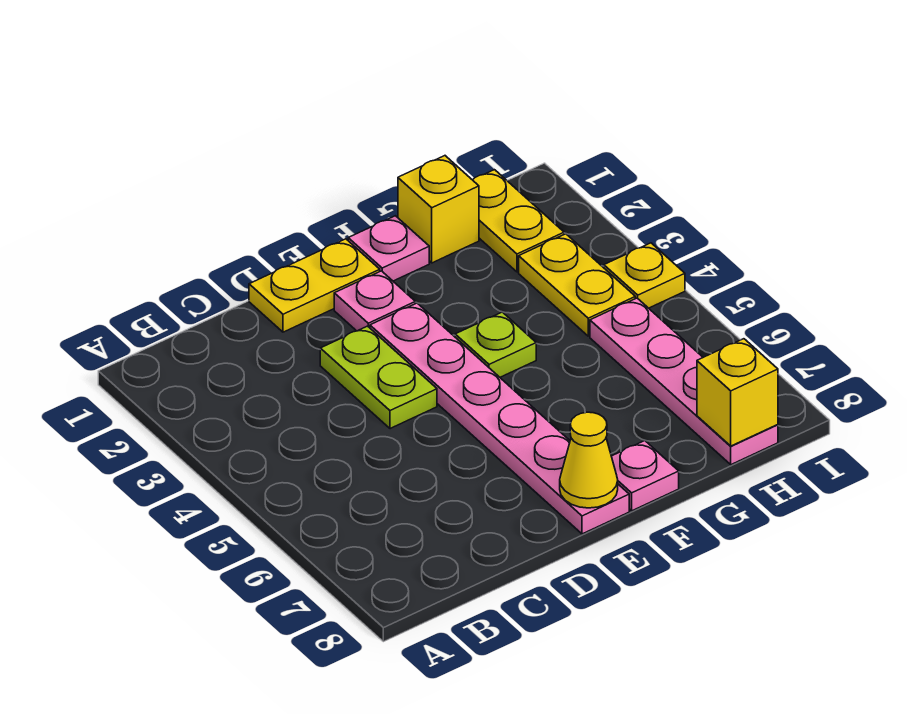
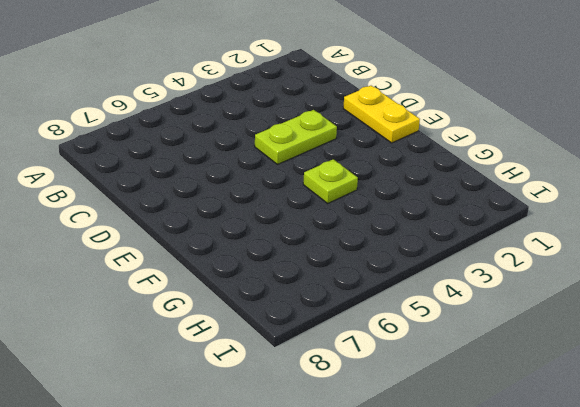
none -> pink plate E2 level 1
none -> pink plate E3:E8 level 1
none -> pink plate F1 level 1

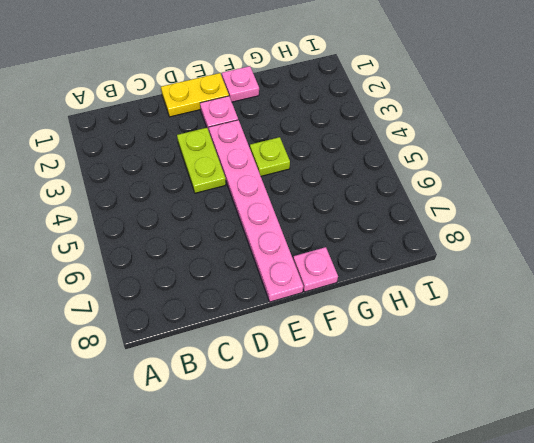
none -> yellow brick G1 level 1
none -> yellow plate H1:H2 level 1
none -> yellow plate H3:H4 level 1

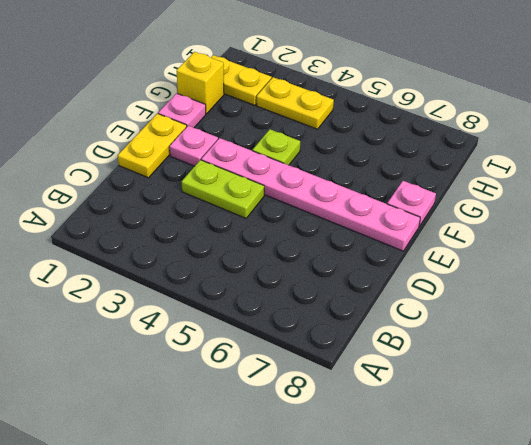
none -> pink plate H5:H8 level 1
none -> yellow plate I4 level 1
none -> yellow cone E8 level 2

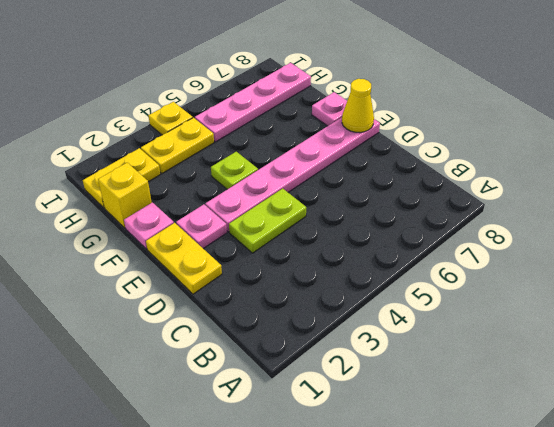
none -> yellow brick H8 level 2

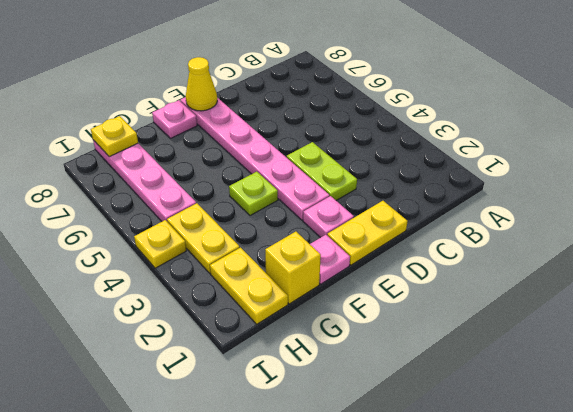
yellow plate H8 level 2 -> yellow brick H8 level 2

